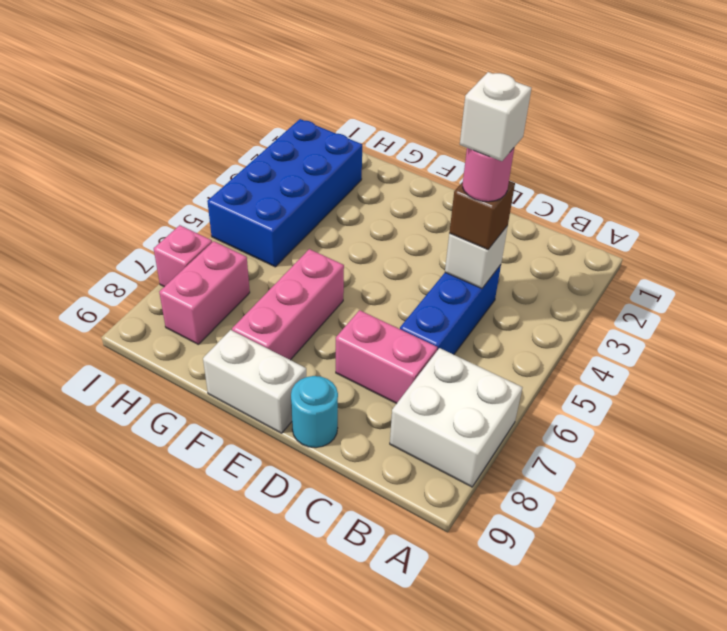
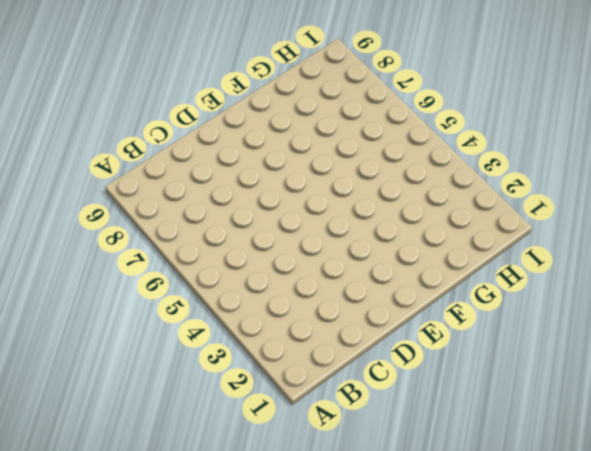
none -> white brick A7:B8 level 1
none -> blue brick C4:C6 level 1
none -> pink brick C7:D7 level 1

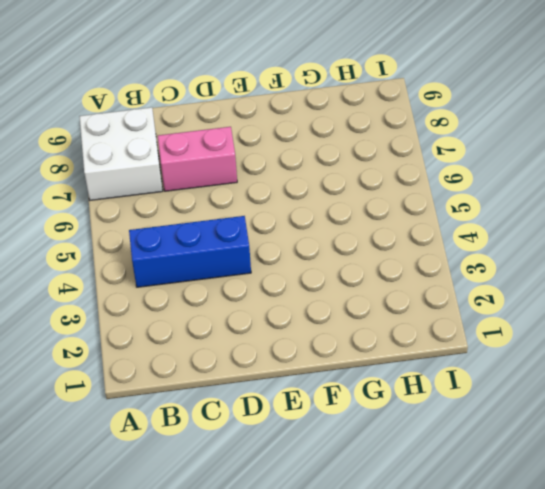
blue brick B4:D4 level 1 -> blue brick C4:C6 level 1
none -> cyan round brick D9 level 1
none -> white brick E9:F9 level 1
none -> pink brick F6:F8 level 1

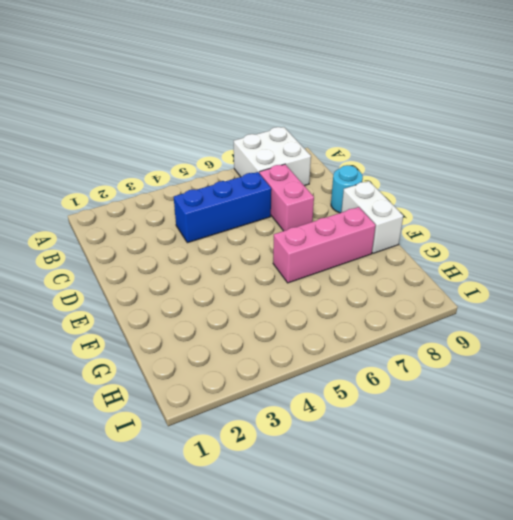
none -> blue brick H2:I5 level 1
none -> pink brick H7:H8 level 1
none -> pink brick I7 level 1

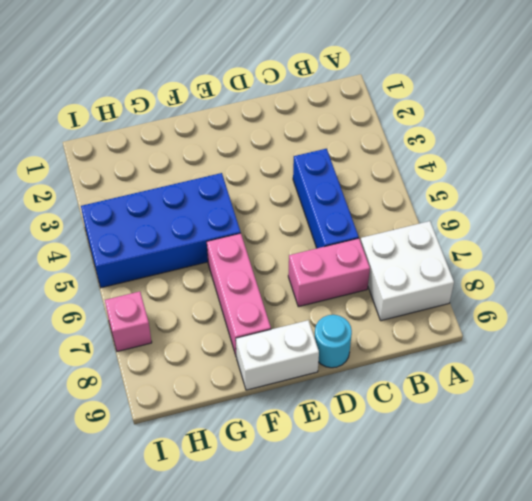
blue brick F4:I5 level 1 -> blue brick H2:I5 level 1
none -> pink brick H7:H8 level 1
none -> white brick C4 level 2
none -> brown brick C4 level 3

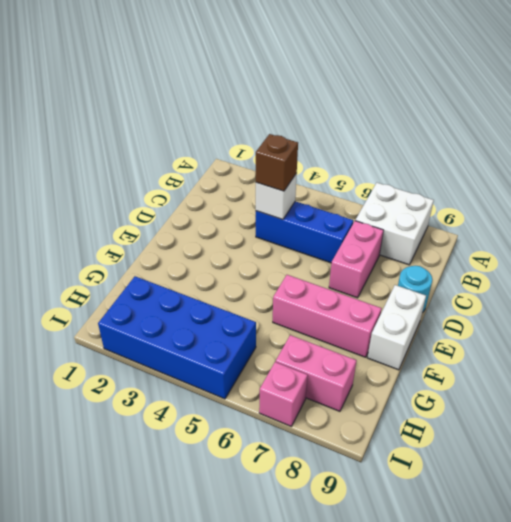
none -> pink round brick C4 level 4
none -> white brick C4 level 5

